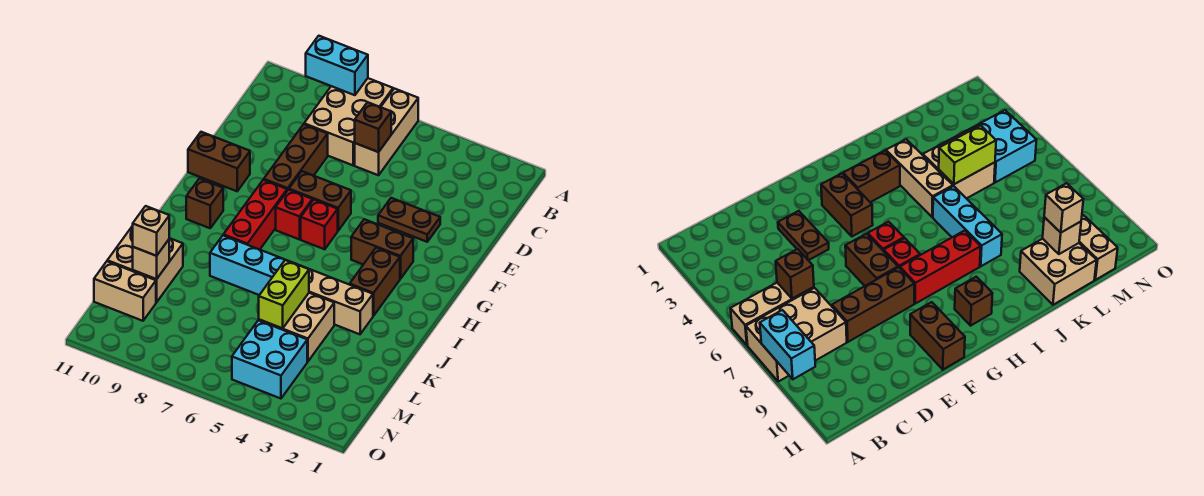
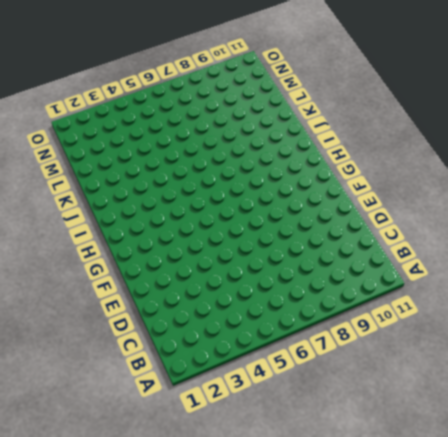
none -> tan brick A6:C6 level 1
none -> tan brick A7:C8 level 1
none -> brown brick D8:F8 level 1

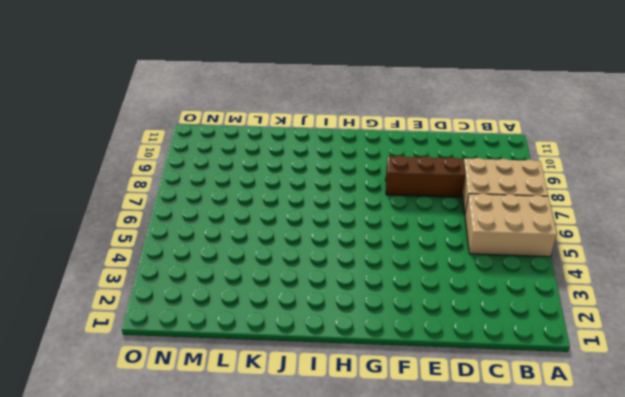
tan brick A5:C6 level 1 -> tan brick A6:C6 level 1
none -> brown plate E3:E4 level 1
none -> brown brick F6:F7 level 1
none -> brown brick F10:F11 level 1

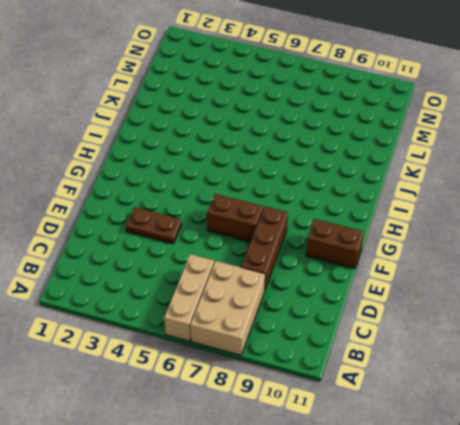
none -> brown brick G3:G4 level 1
none -> red brick G6 level 1
none -> red brick G7 level 1

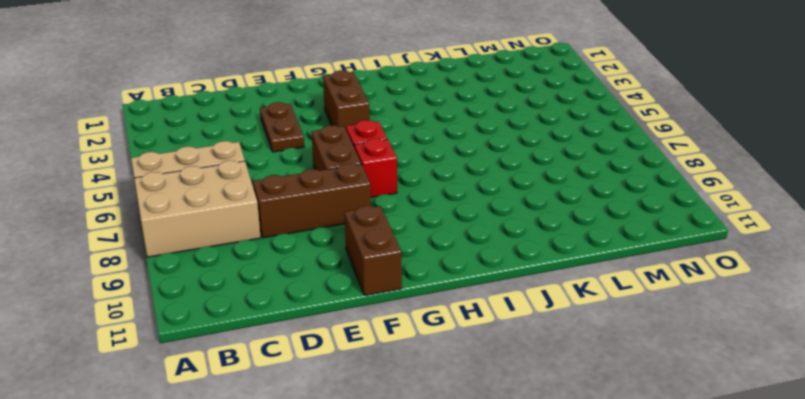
none -> red brick G8:I8 level 1
none -> brown brick H3:I3 level 1
none -> brown brick H10 level 1

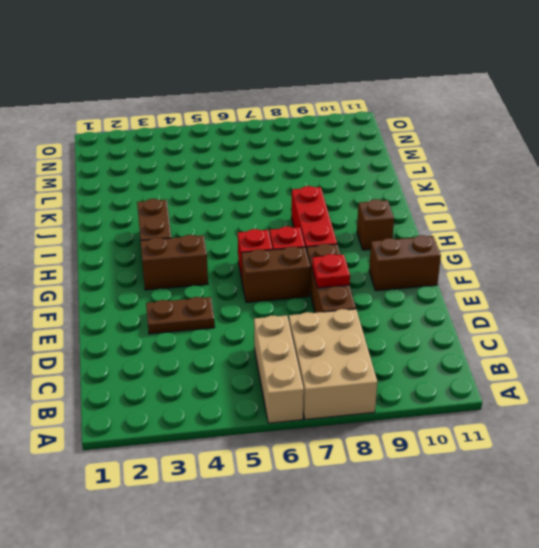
red plate E8 level 2 -> none
none -> tan brick J3:J5 level 1
none -> cyan brick J6:J8 level 1
none -> tan brick K4:L5 level 1

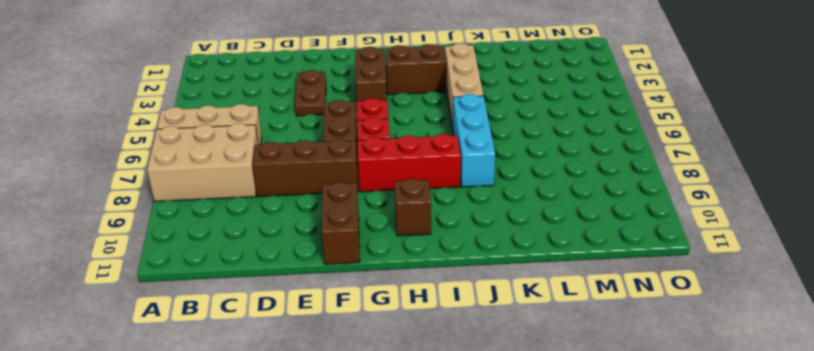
none -> tan brick K4:L5 level 1
none -> tan brick K10:L11 level 1
none -> cyan brick M4:N5 level 1

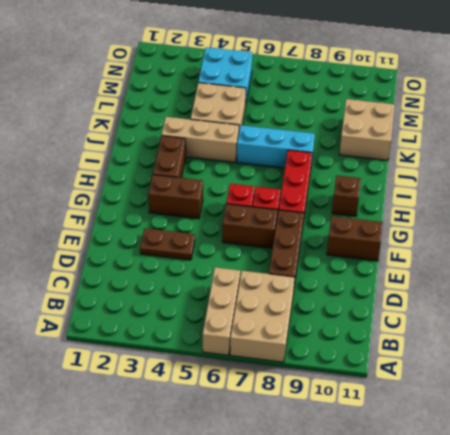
none -> tan brick M10:M11 level 1
none -> cyan brick A8:A9 level 2
none -> brown brick C6 level 2

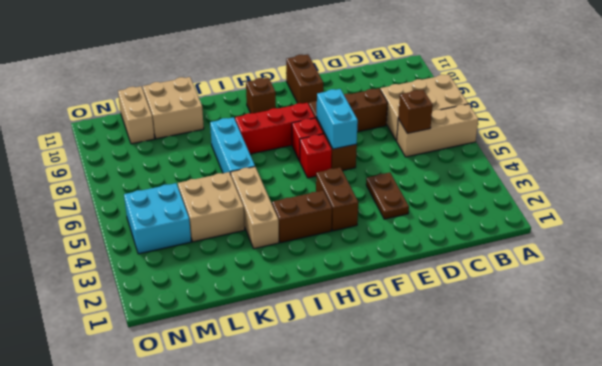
cyan brick F6:F7 level 2 -> cyan brick A8:A9 level 2
none -> lime brick K5:L5 level 2
none -> tan brick L10 level 2
none -> tan brick L10 level 3

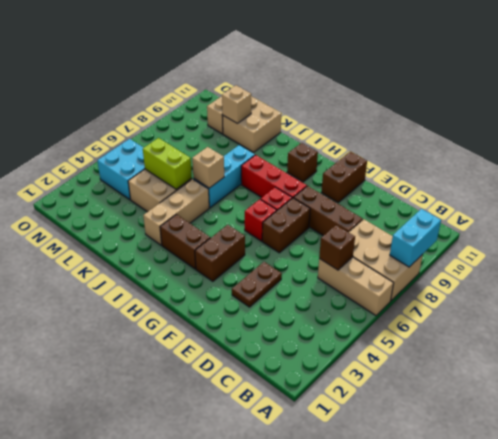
tan brick J6 level 2 -> tan brick L10 level 3

